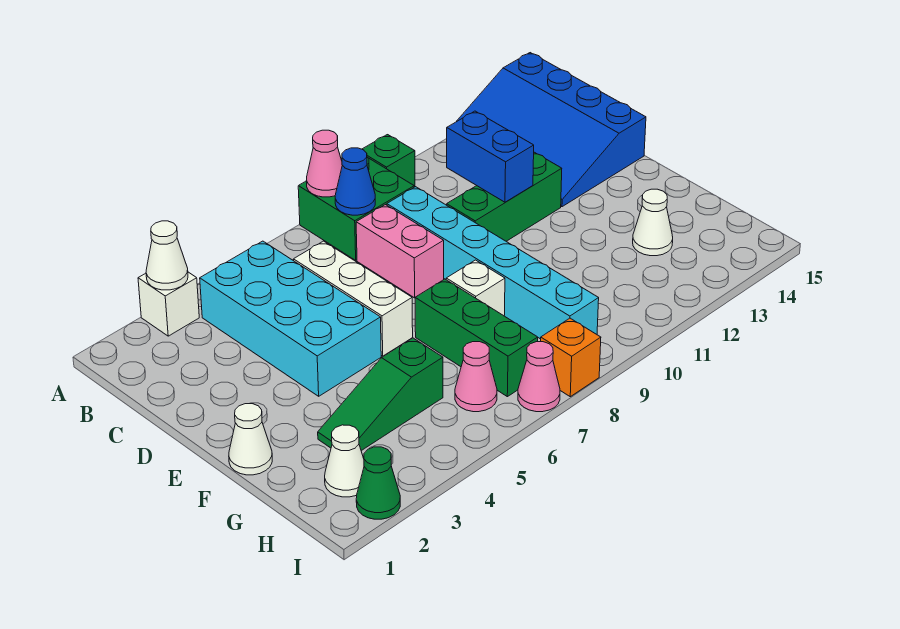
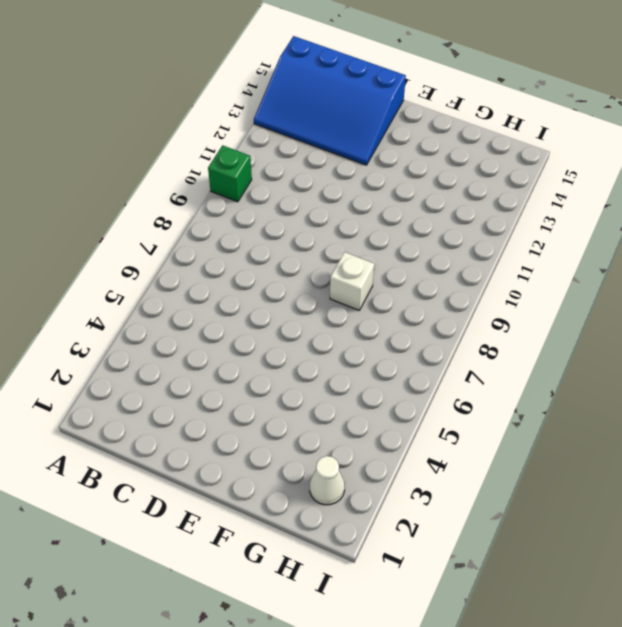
none -> white brick A3 level 1
none -> green brick A8:B9 level 1
none -> cyan brick B4:E5 level 1

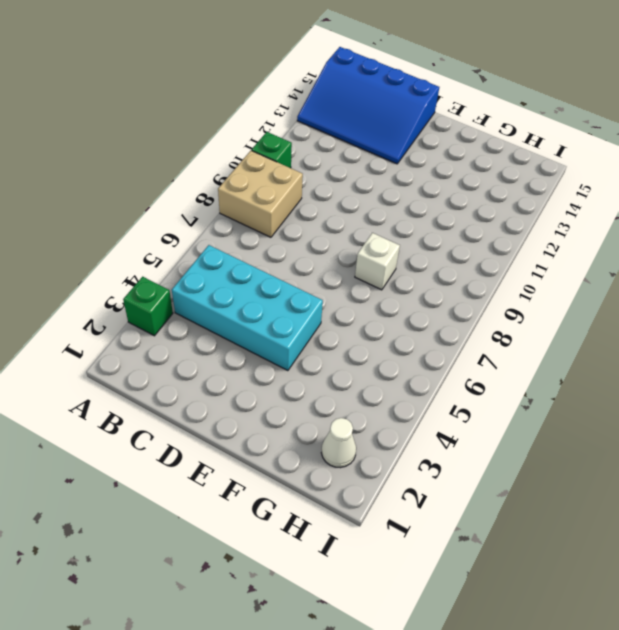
green brick A3 level 1 -> white brick A3 level 1
tan brick A8:B9 level 1 -> green brick A8:B9 level 1
none -> white brick C6:E6 level 1
none -> pink brick C8:D8 level 1
none -> cyan brick C9:H9 level 1

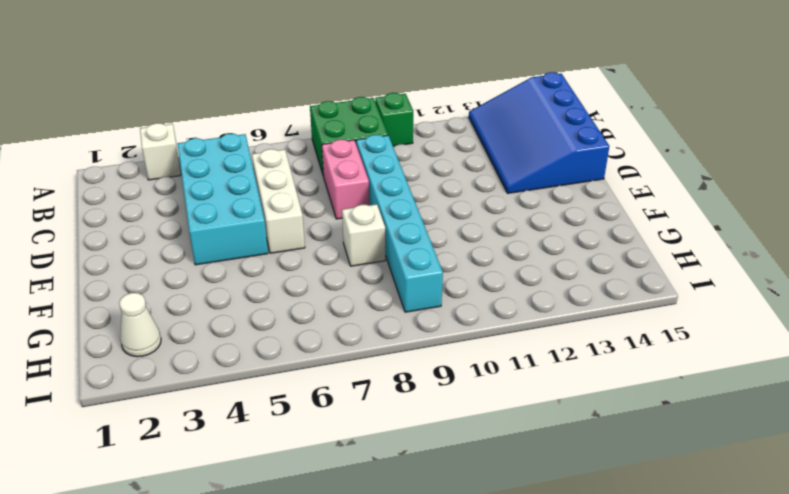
none -> green brick D10:D12 level 1
none -> white cone F1 level 1
none -> green brick F7:H7 level 1

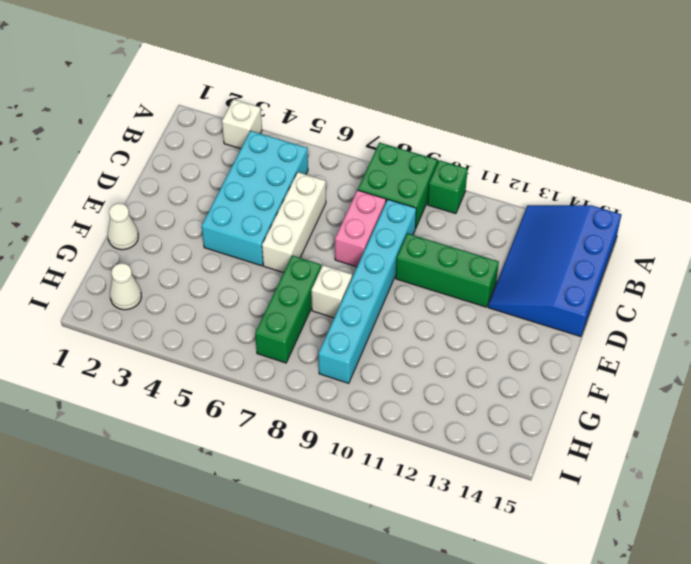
none -> green slope G3:G5 level 1 top 5
none -> white cone G13 level 1
none -> pink cone H6 level 1

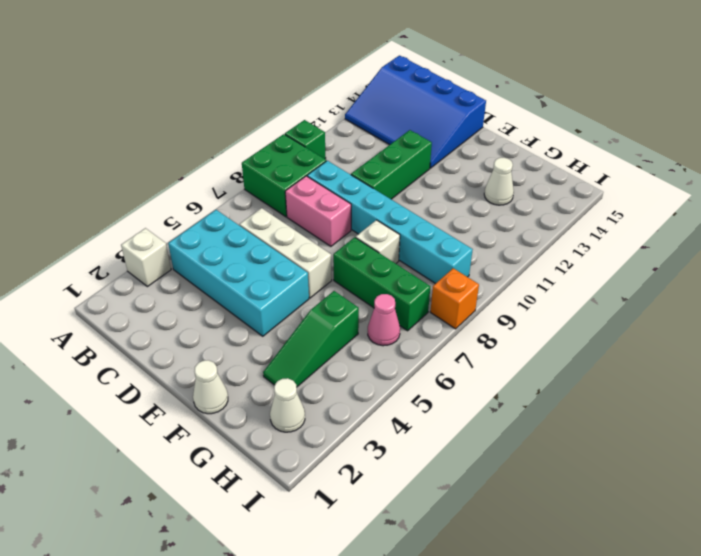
none -> green cone I2 level 1
none -> pink cone I7 level 1
none -> white cone A3 level 2

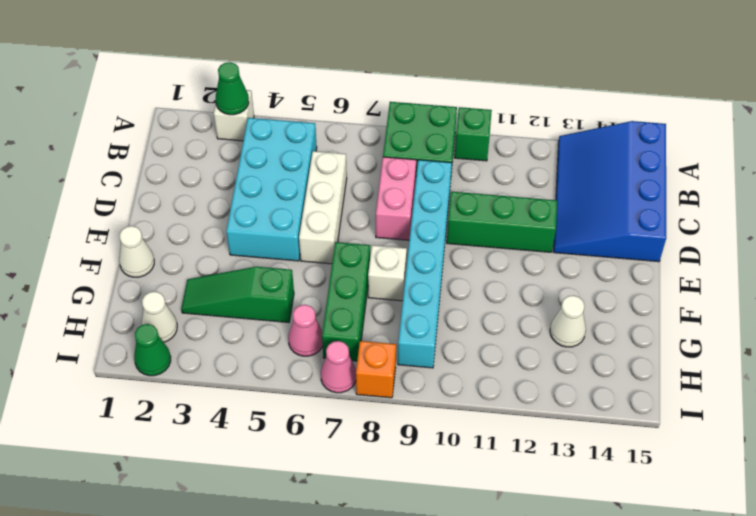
green cone A3 level 2 -> white cone A3 level 2
none -> pink cone A8 level 2
none -> blue cone B8 level 2
none -> blue brick C11:D11 level 2

